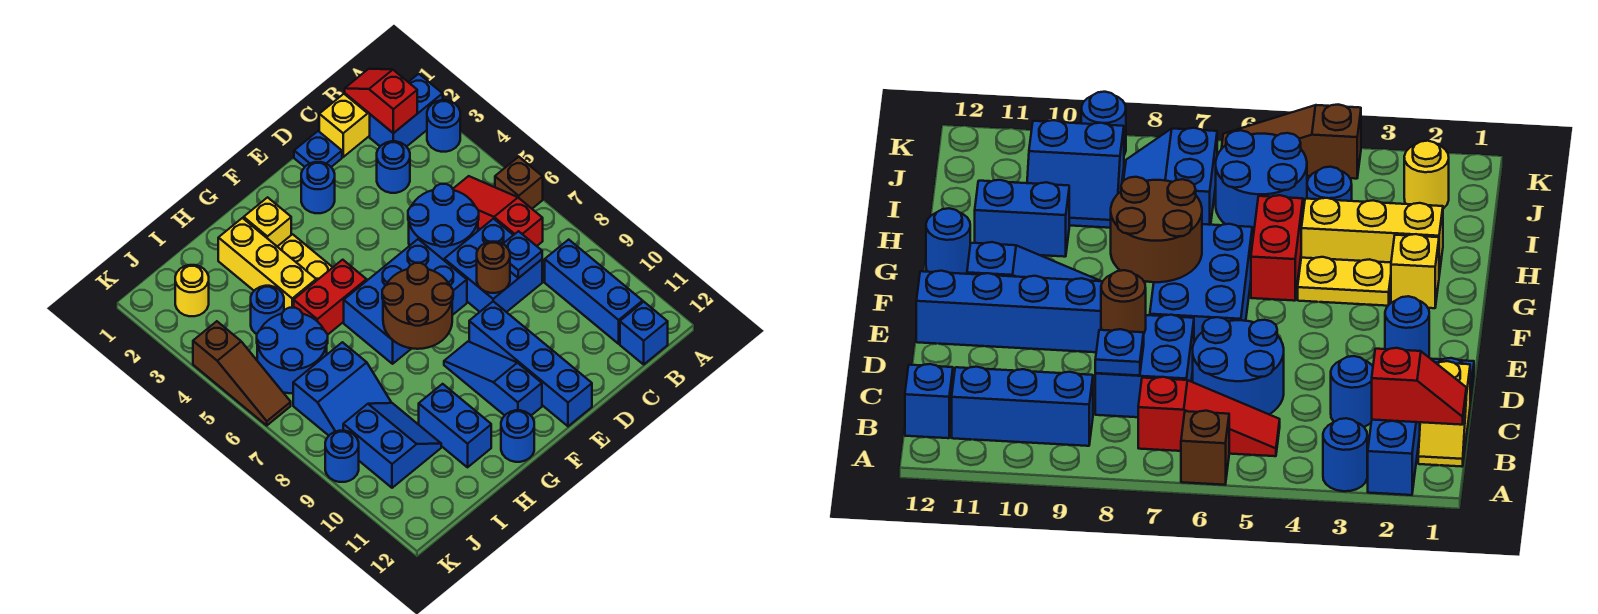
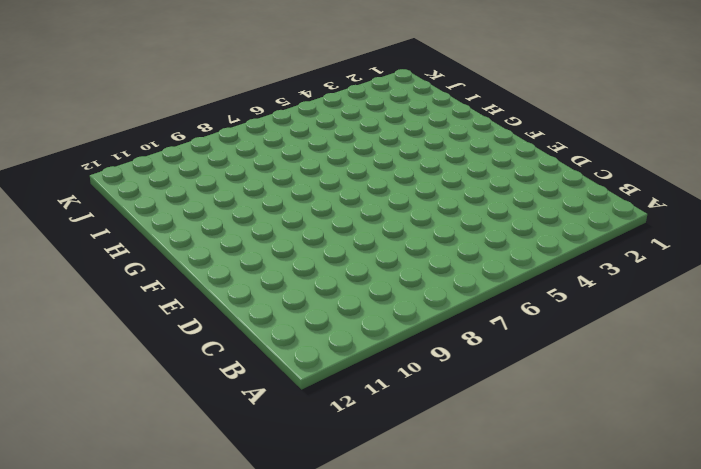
none -> blue brick A2:B2 level 1
none -> blue round brick A3 level 1
none -> brown brick A6 level 1
none -> yellow slope B1:C1 level 1 top C

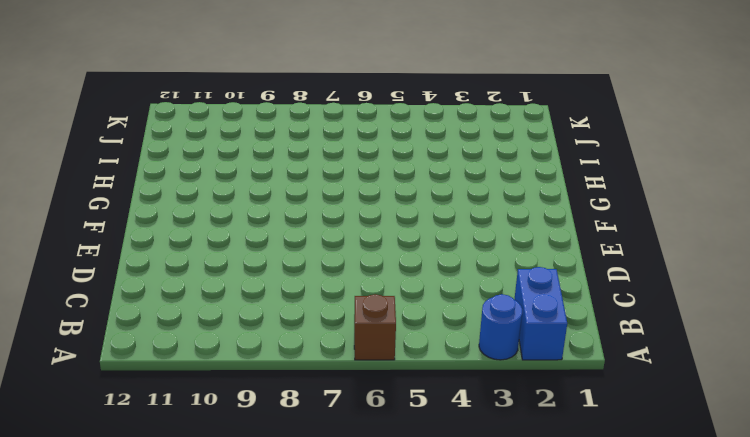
none -> yellow slope B1:C1 level 1 top C
none -> red slope B5:B7 level 1 top 7
none -> blue brick B9:B11 level 1
none -> blue brick B12 level 1

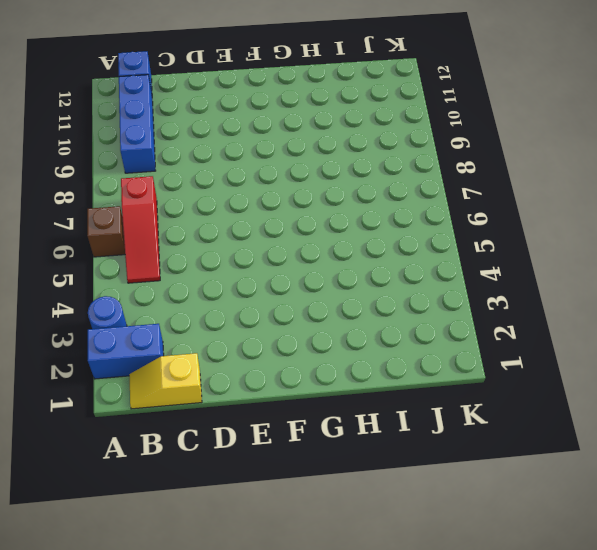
none -> blue round brick C3 level 1
none -> blue round brick C5:D6 level 1
none -> blue brick C7:D8 level 1
none -> blue plate D1 level 1

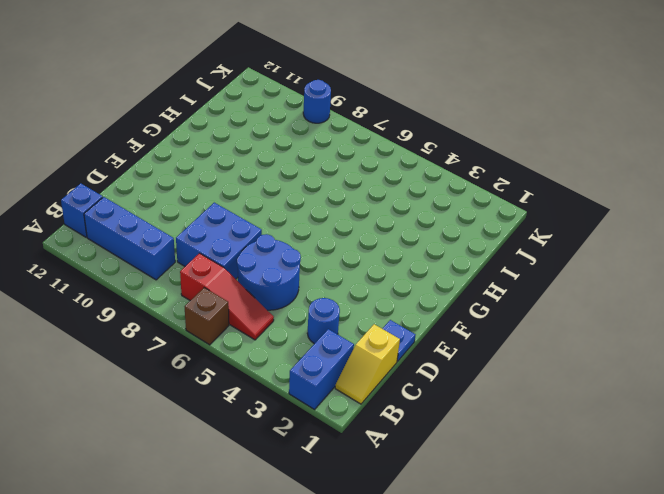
none -> blue round brick A3 level 1
none -> blue round brick E2 level 1
none -> blue brick E6:G7 level 1
none -> blue brick E9:E12 level 1

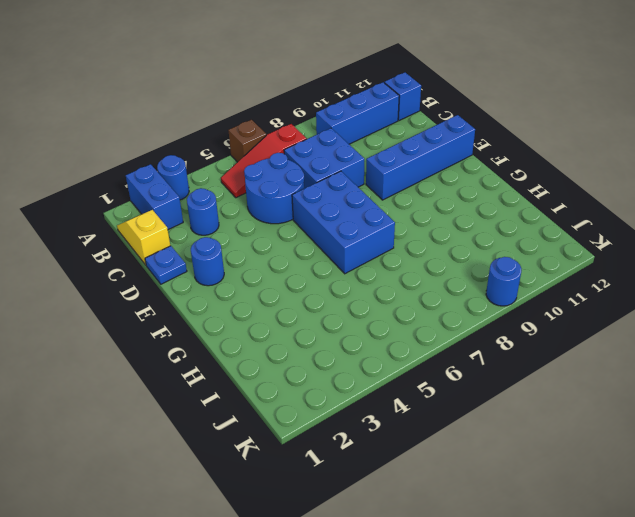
none -> blue slope F9:F11 level 1 top 11
none -> yellow brick G2 level 1
none -> yellow plate G3:G4 level 1
none -> red brick G5:H5 level 1

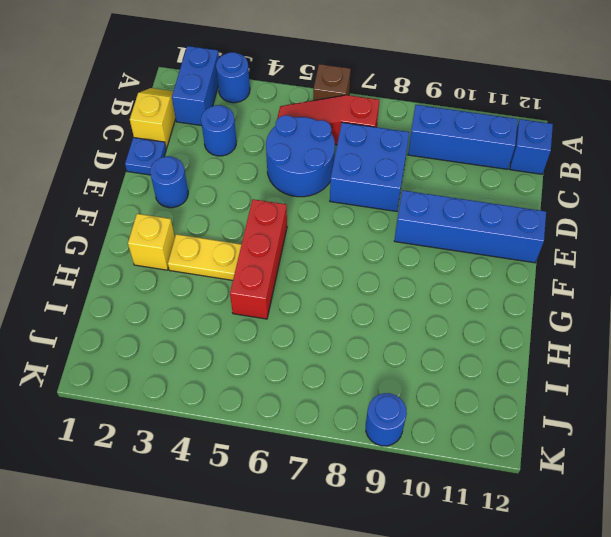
red brick F5:H5 level 1 -> red brick G5:H5 level 1
none -> blue brick E6:G7 level 1
none -> blue slope F9:F11 level 1 top 11
none -> blue round brick G12 level 1
none -> yellow brick H2:H4 level 1

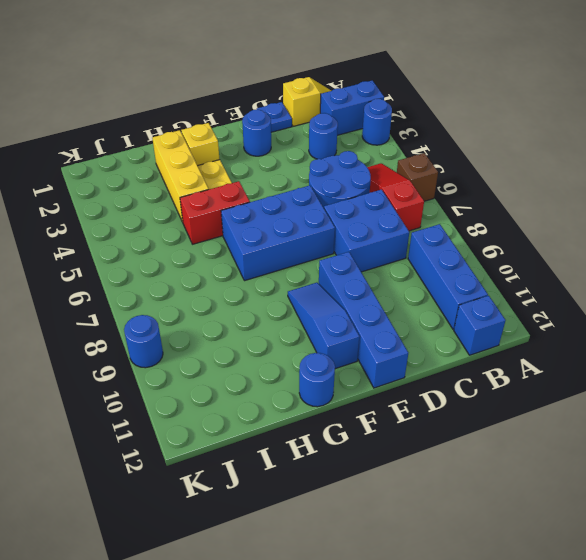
none -> blue brick H10:H11 level 1
none -> blue round brick I4 level 1
none -> blue round brick I5:J6 level 1
none -> blue slope I7:J8 level 1 top 7

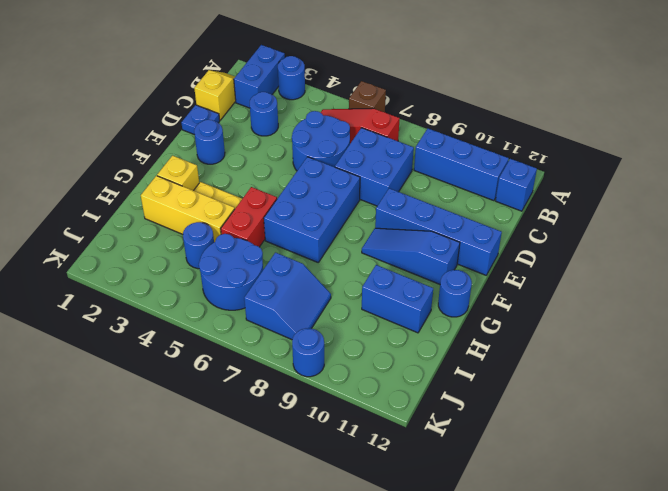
none -> blue slope I9:J10 level 1 top J
none -> yellow round brick J2 level 1
none -> brown slope K4:K6 level 1 top 4
none -> red slope B1:B2 level 2 top 2

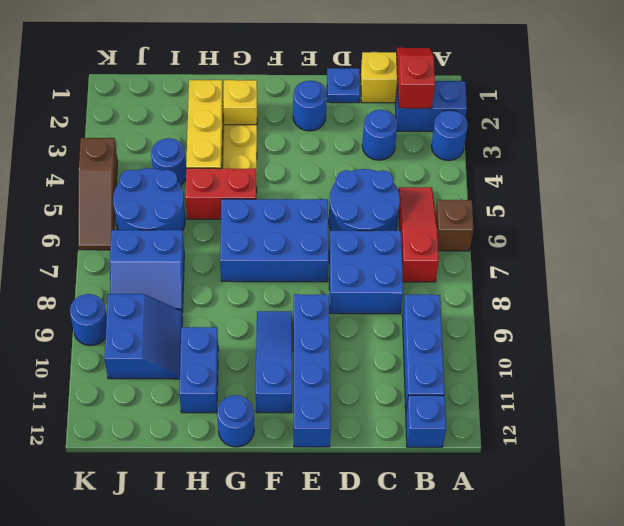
none -> yellow round brick J2 level 1
none -> blue plate C8 level 2
none -> brown round brick D8 level 2
none -> brown round brick F7:G8 level 2

